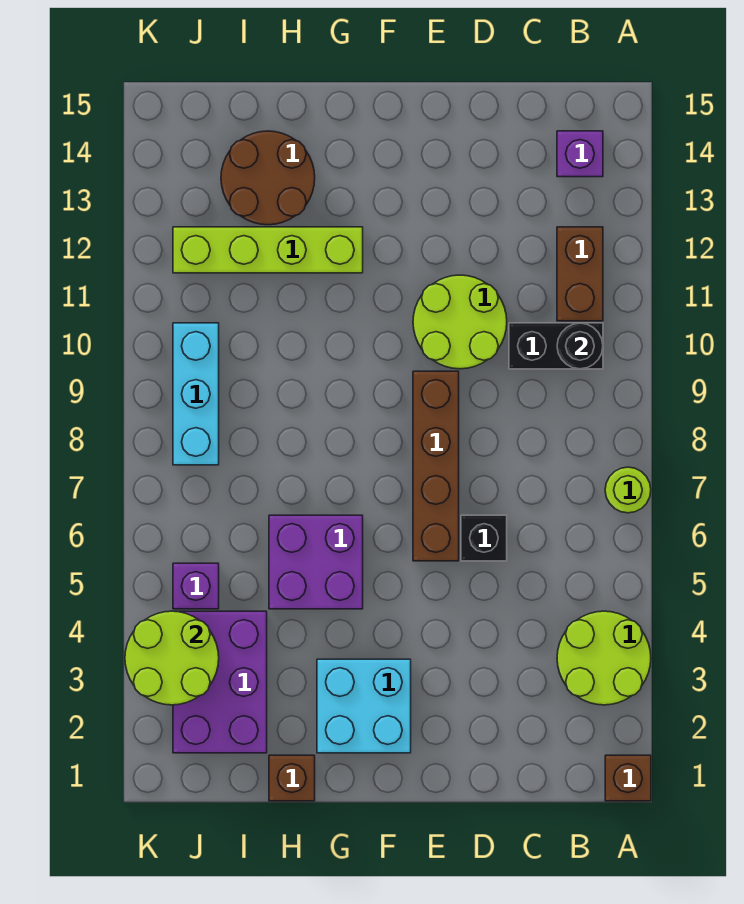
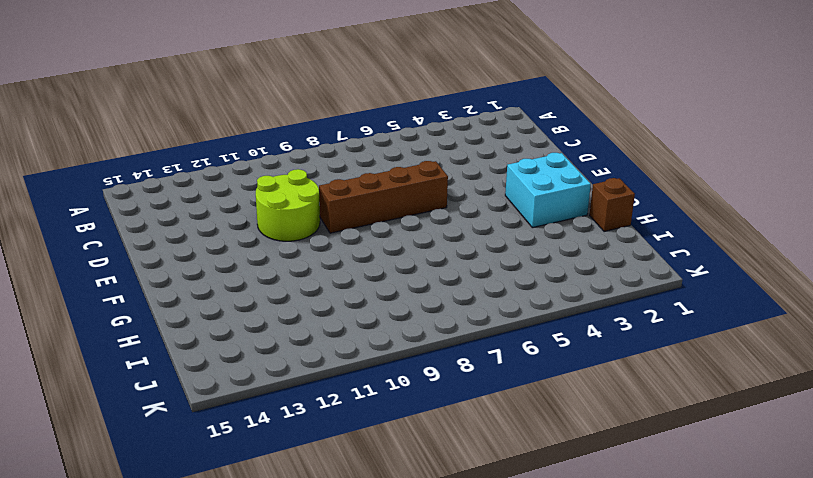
none -> brown brick A1 level 1
none -> lime round brick A3:B4 level 1
none -> lime round brick A7 level 1

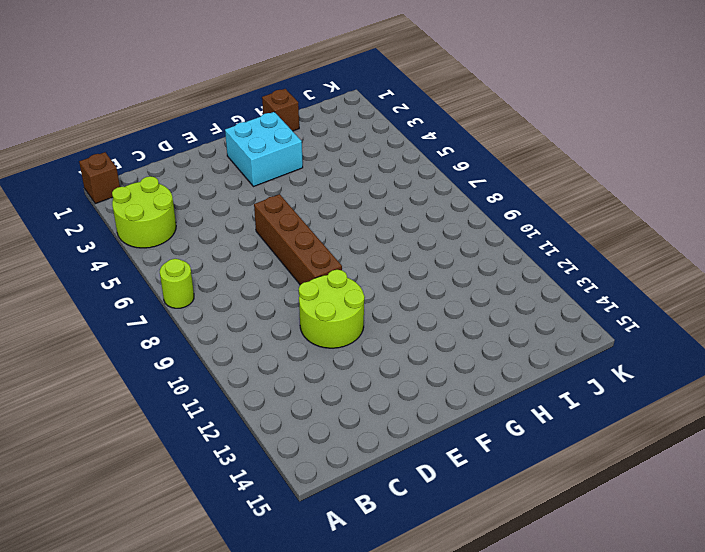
none -> black brick B10:C10 level 1
none -> brown brick B11:B12 level 1
none -> purple brick B14 level 1

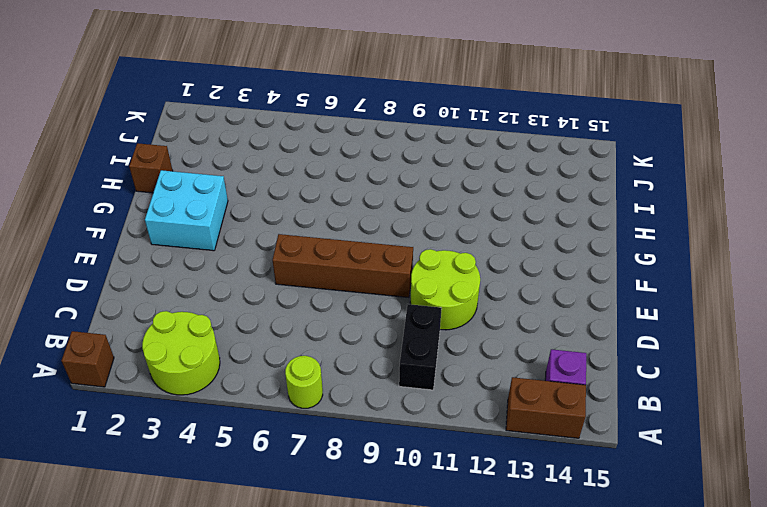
brown brick A13:A14 level 1 -> brown brick B11:B12 level 1
none -> black brick D6 level 1
none -> purple brick G5:H6 level 1
none -> lime brick G12:J12 level 1

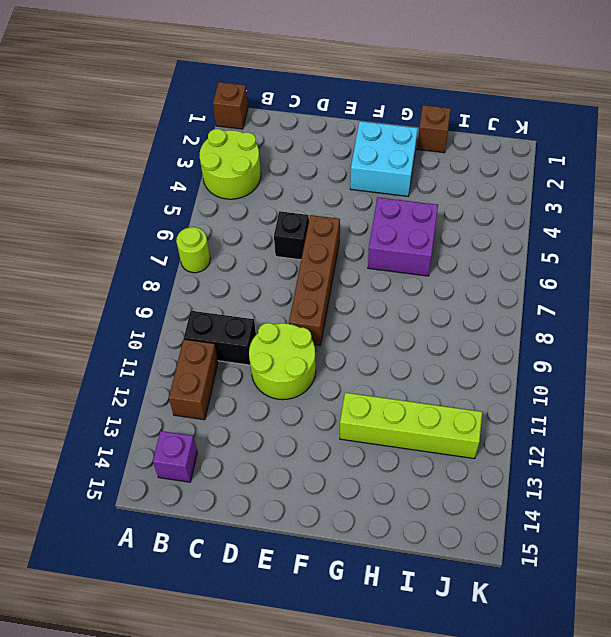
none -> brown round brick H13:I14 level 1
none -> purple brick I2:J4 level 1
none -> purple brick J5 level 1

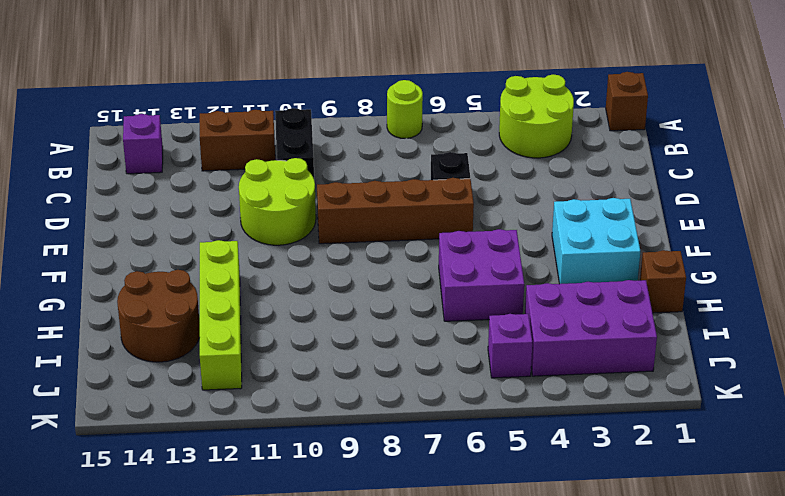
none -> cyan brick J8:J10 level 1
none -> black round brick B10 level 2
none -> lime round brick J3:K4 level 2

